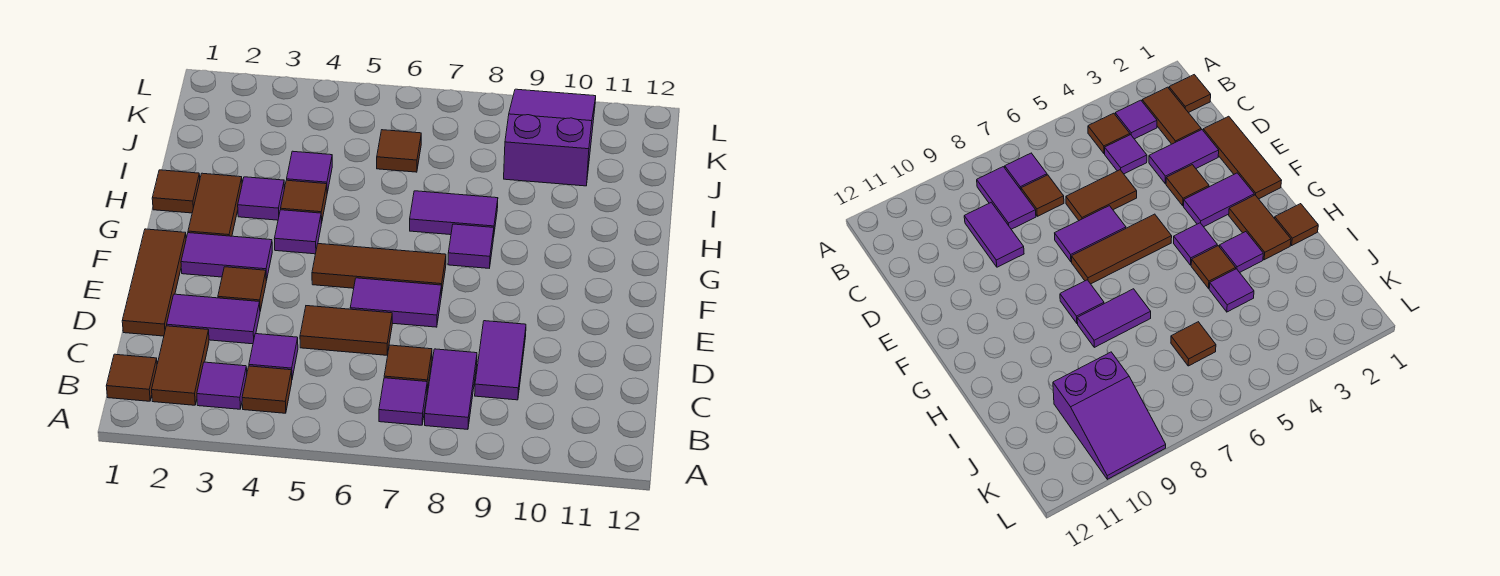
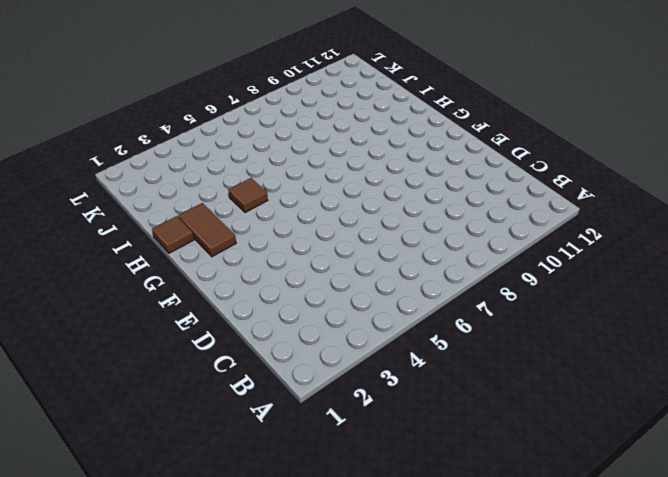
none -> brown tile B1 level 1
none -> brown tile B2:C2 level 1
none -> purple tile B3 level 1

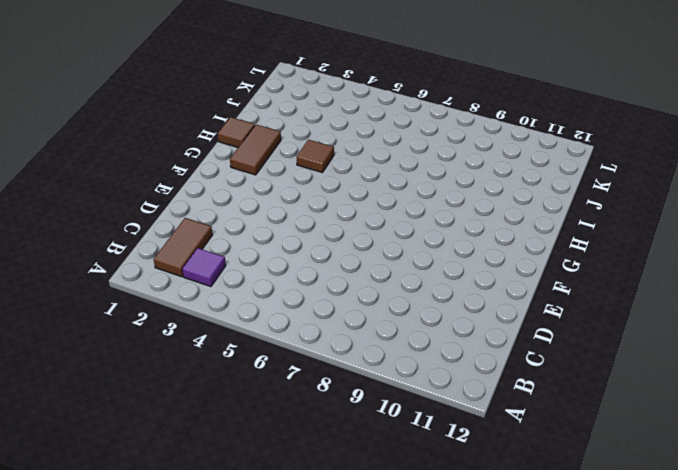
none -> brown tile B1 level 1
none -> brown tile B4 level 1
none -> purple tile B7 level 1

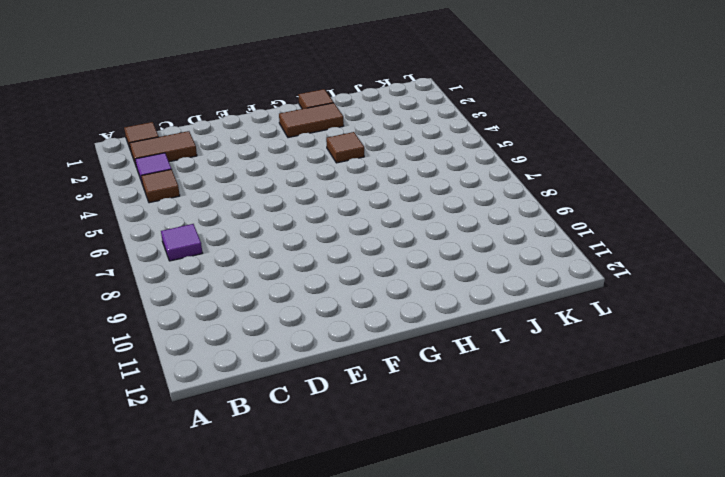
none -> purple tile B8:C8 level 1
none -> purple tile C4 level 1
none -> brown tile C7 level 1

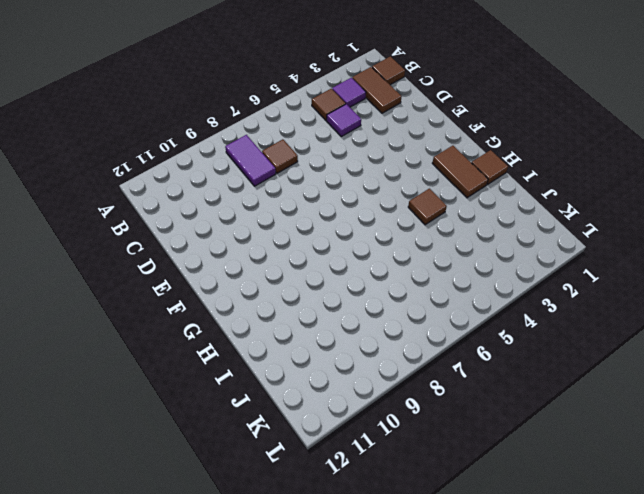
none -> purple tile B7 level 1
none -> purple tile C9:D9 level 1
none -> brown tile D1:F1 level 1

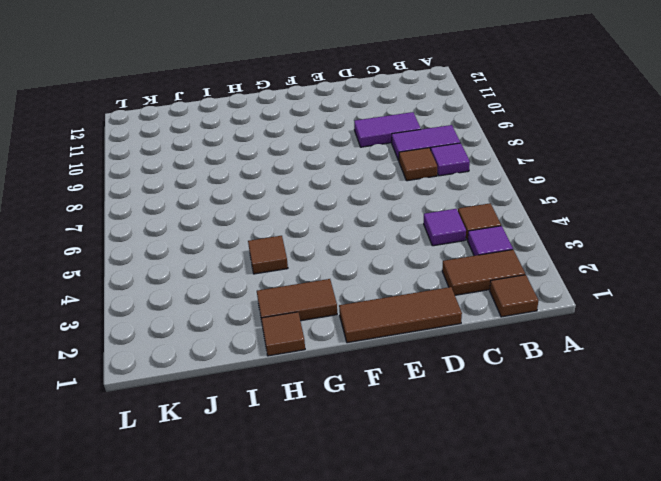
none -> purple tile D2:D3 level 1
none -> brown tile D5:D6 level 1
none -> brown tile E3 level 1

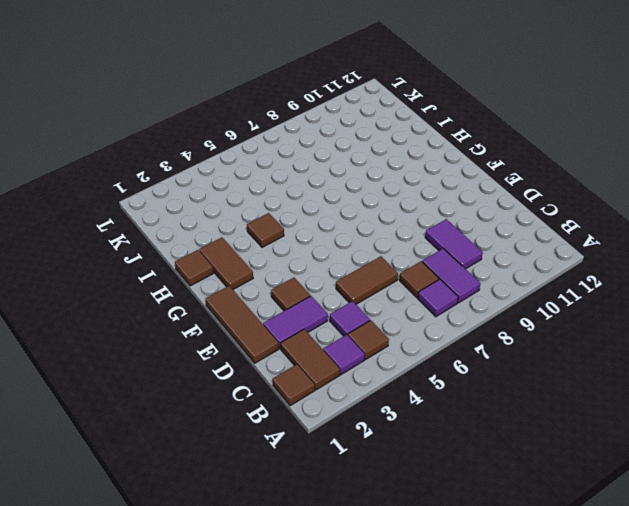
none -> purple tile E6:E7 level 1
none -> purple tile F2:F3 level 1
none -> brown tile F5:F7 level 1

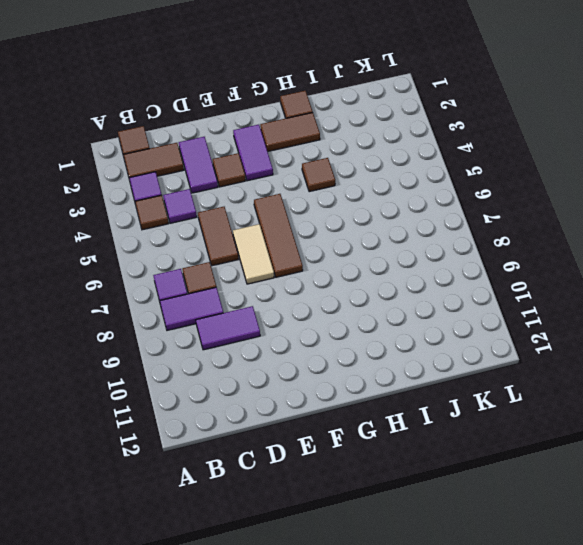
tan tile E6:E7 level 1 -> purple tile E6:E7 level 1
none -> brown tile D1:F1 level 1
none -> purple tile G4 level 1
none -> purple tile G8 level 1

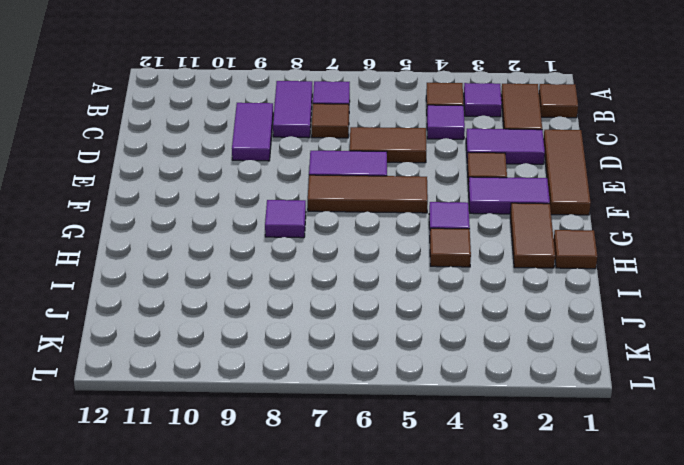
none -> purple tile H3 level 1
none -> purple tile H7:H8 level 1
none -> purple tile I4 level 1

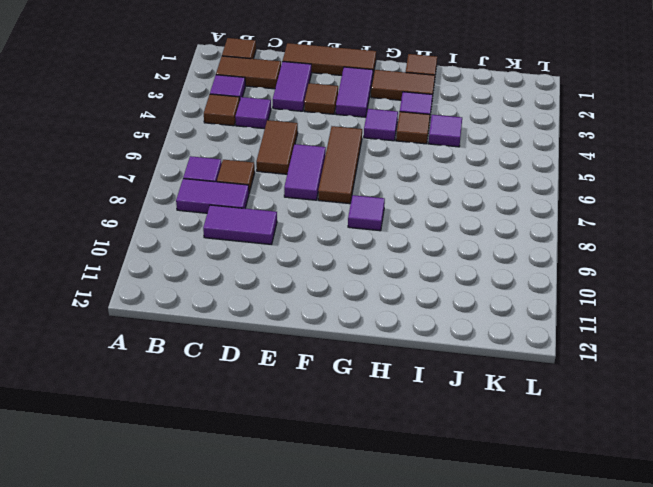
none -> purple tile H7:H8 level 1
none -> brown tile J6 level 1
none -> purple slope J9:L10 level 1 top J

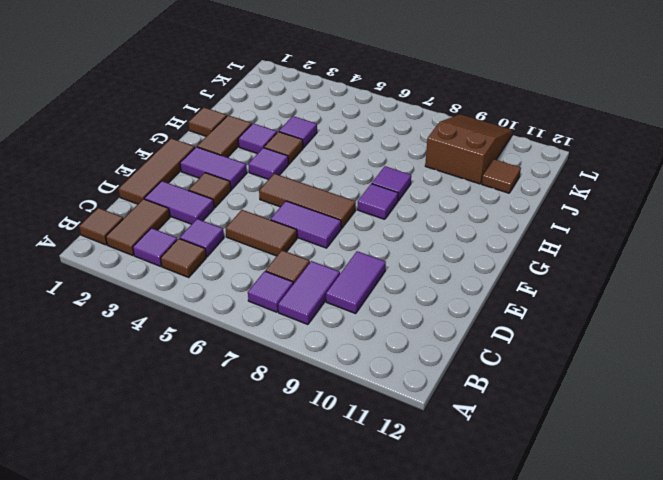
purple tile H8 level 1 -> purple tile H7:H8 level 1
brown slope J9:L10 level 1 top J -> purple slope J9:L10 level 1 top J
brown tile J11 level 1 -> brown tile J6 level 1

